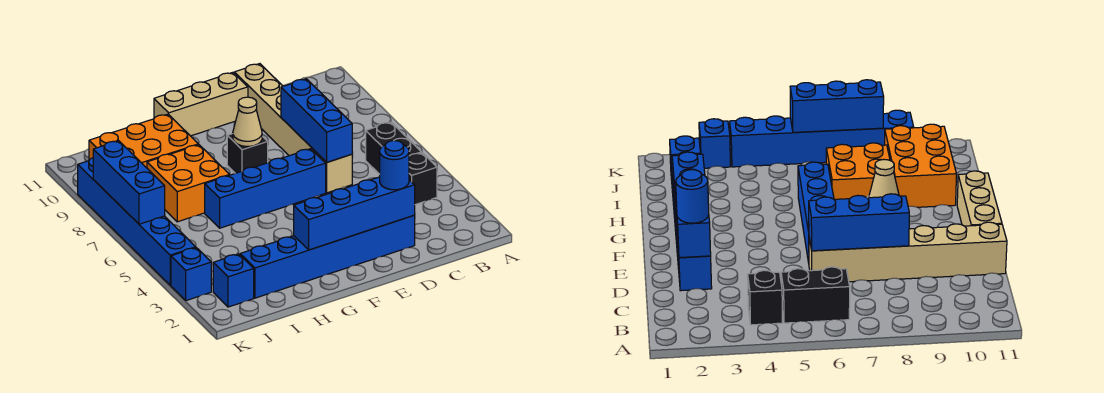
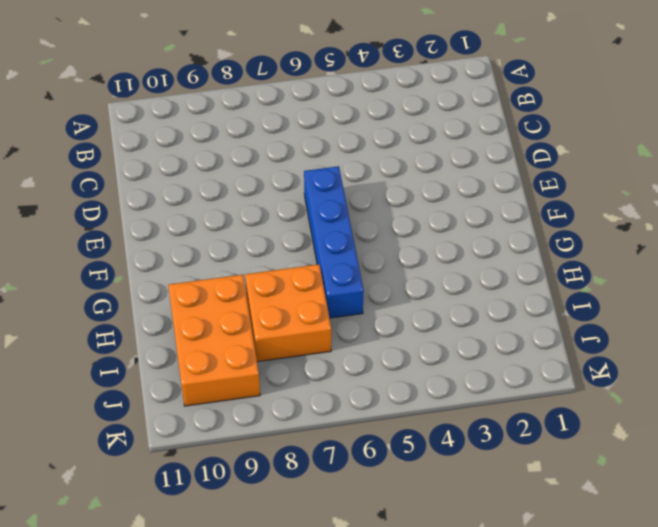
none -> black brick B4 level 1
none -> black brick B5:B6 level 1
none -> blue brick D2:I2 level 1

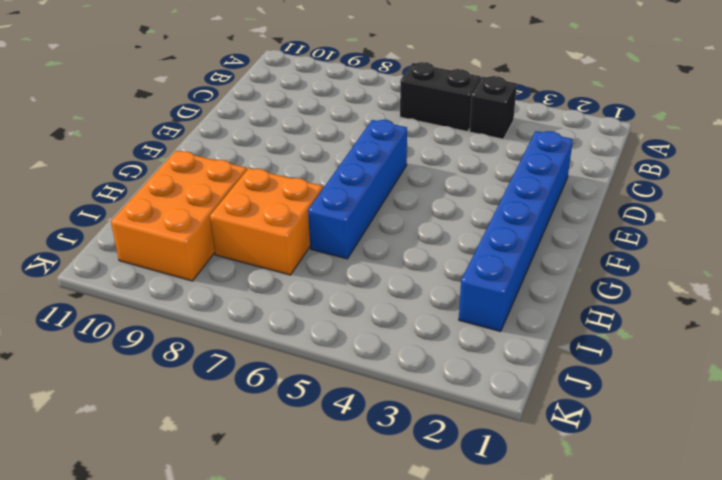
none -> tan brick D6:D11 level 1
none -> tan brick E11:G11 level 1
none -> black brick F8 level 1

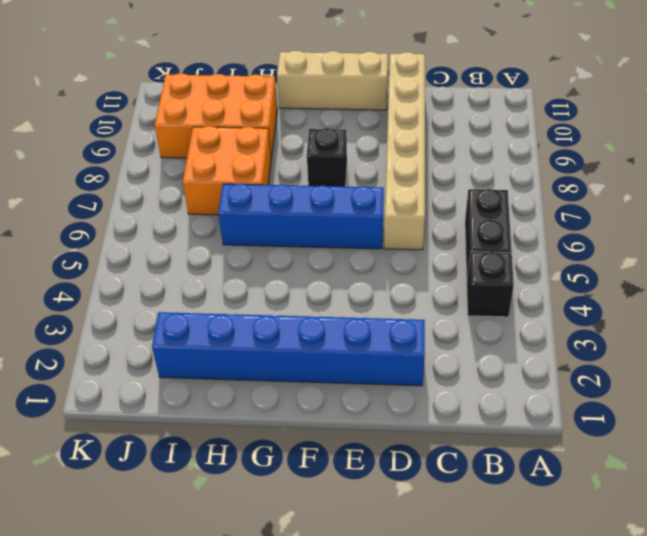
none -> blue brick J2 level 1
none -> blue brick K3 level 1
none -> blue brick K4:K9 level 1

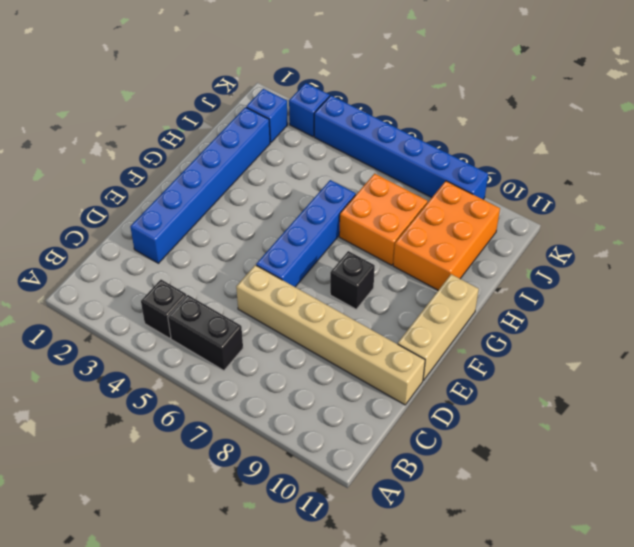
none -> blue brick D2:G2 level 2
none -> blue brick D6:D8 level 2
none -> tan cone F8 level 2

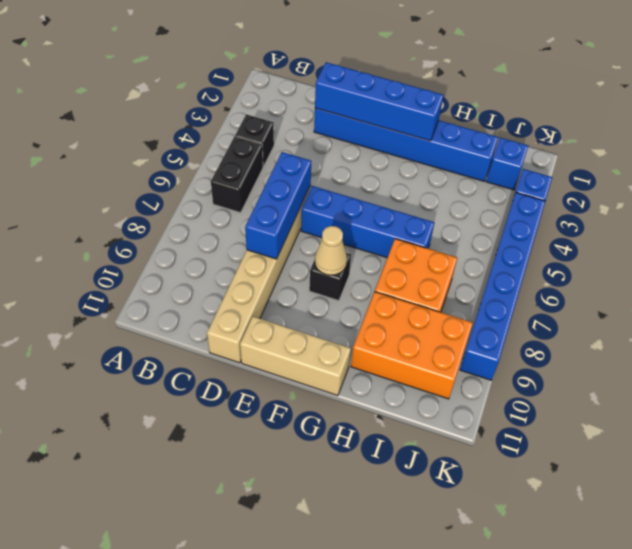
none -> blue brick K6:K8 level 2
none -> blue round brick D2 level 3

